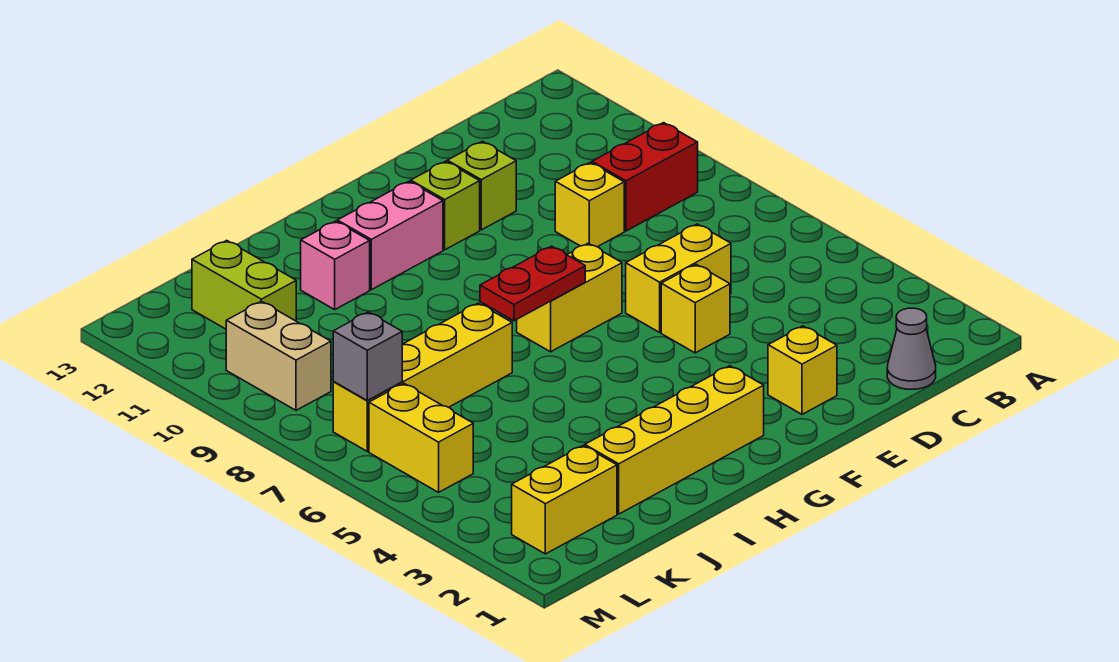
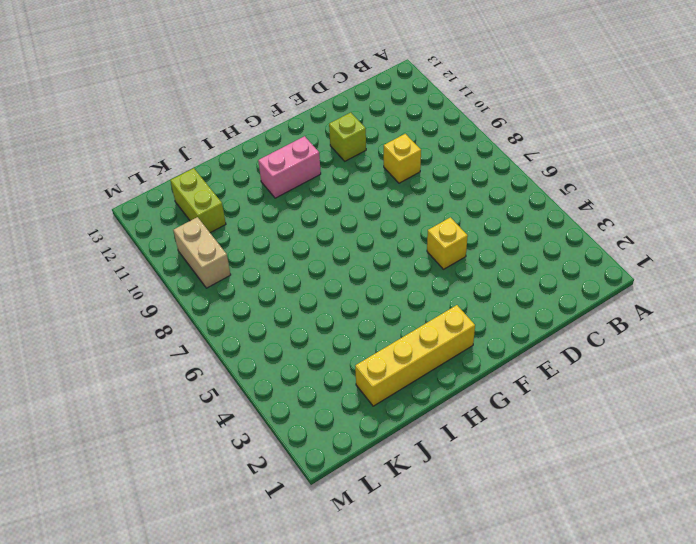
none -> red brick B9:C9 level 1
none -> grey cone C1 level 1
none -> yellow brick D6:E6 level 1

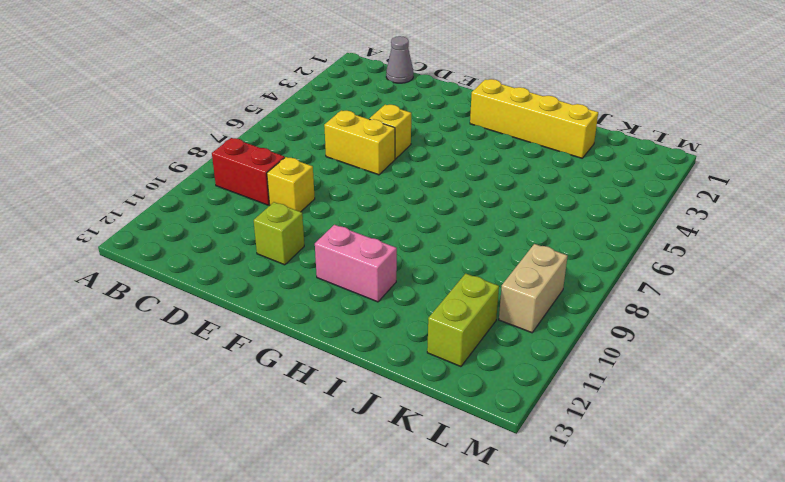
none -> yellow brick E2 level 1
none -> yellow brick F7:G7 level 1
none -> lime brick F11 level 1

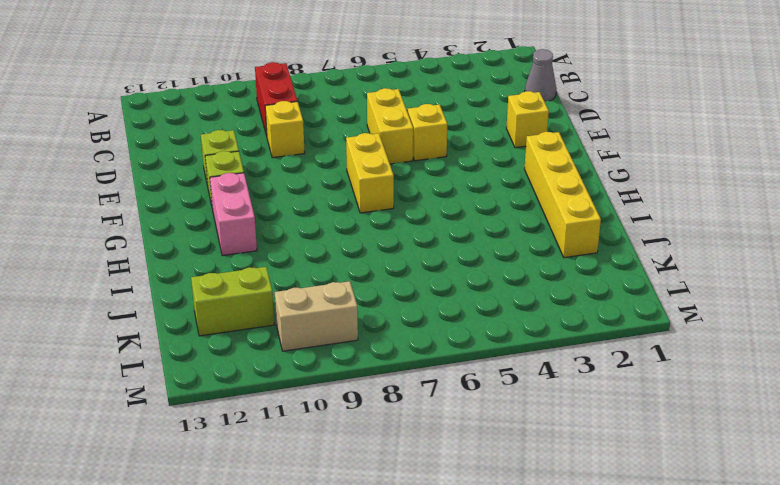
none -> yellow brick I7:L7 level 1
none -> pink brick I11 level 1
none -> yellow brick K2:L2 level 1

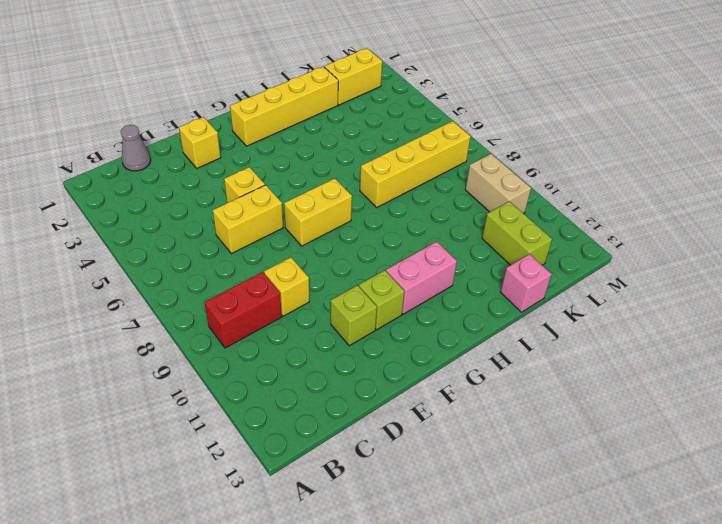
pink brick J13 level 1 -> pink brick I11 level 1
none -> yellow brick L5:L6 level 1
none -> red plate G7:H7 level 2
none -> grey brick L7 level 2

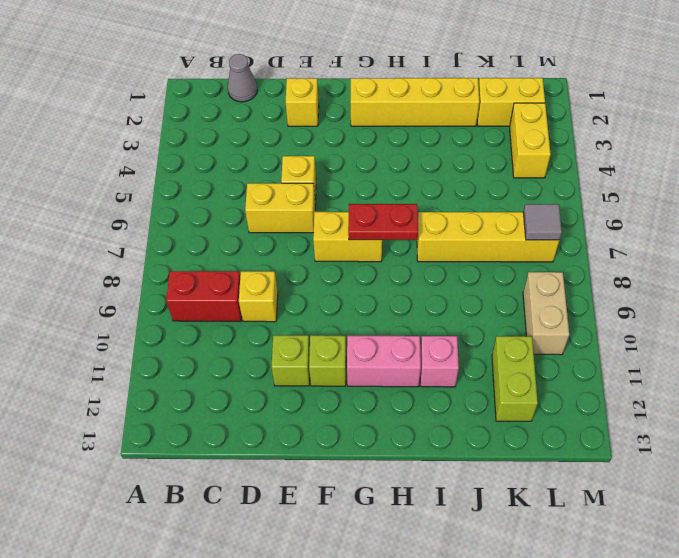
yellow brick L3:L4 level 1 -> yellow brick L5:L6 level 1
grey tile L7 level 2 -> grey brick L7 level 2

